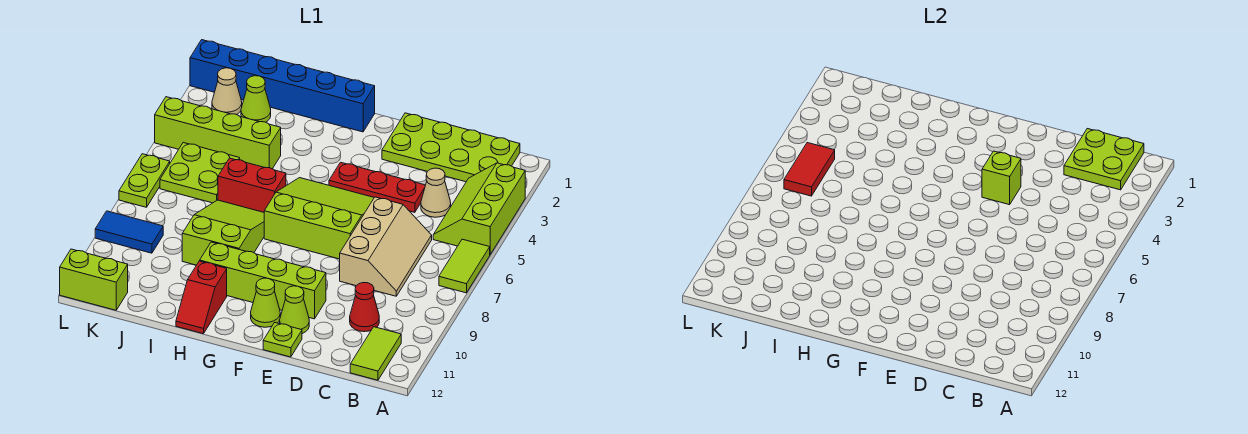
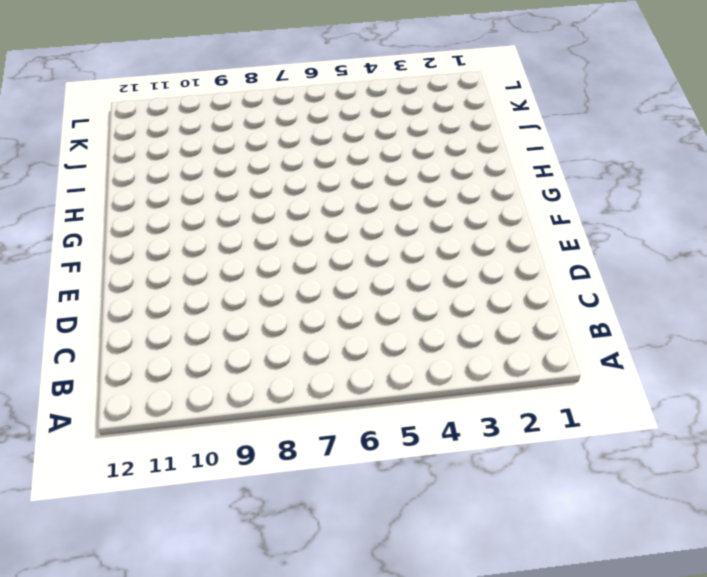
none -> lime slope A3:B5 level 1 top A
none -> lime tile A6:A7 level 1
none -> lime plate B1:E2 level 1

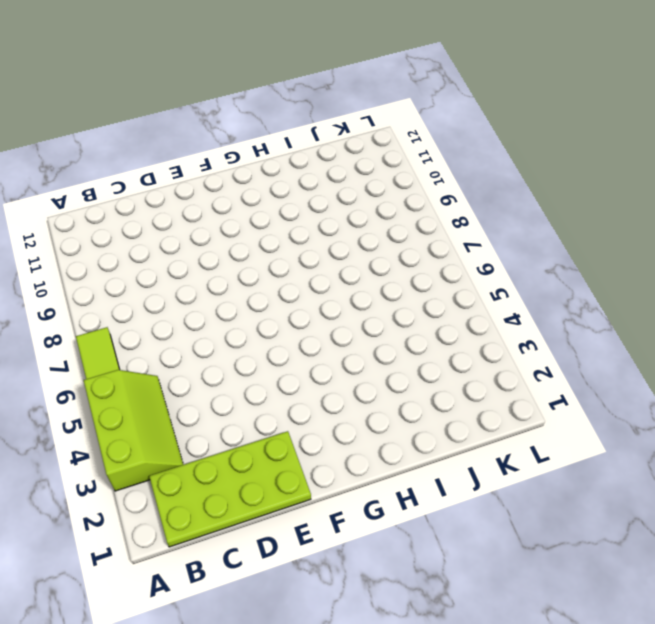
none -> lime tile B11:B12 level 1
none -> tan cone C4 level 1
none -> tan slope C6:D8 level 1 top D

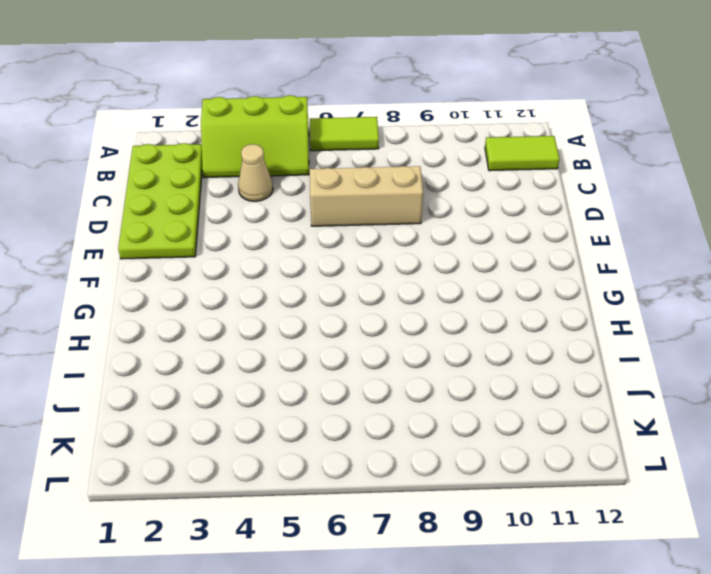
none -> red cone C10 level 1
none -> red plate D4:F4 level 1
none -> lime slope E5:G7 level 1 top 7

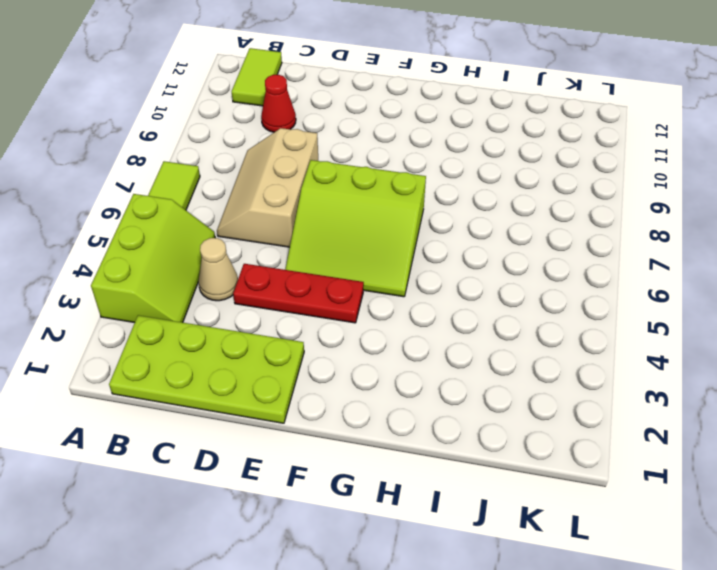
none -> lime brick E10:H10 level 1
none -> lime cone E11 level 1
none -> lime plate E12 level 1

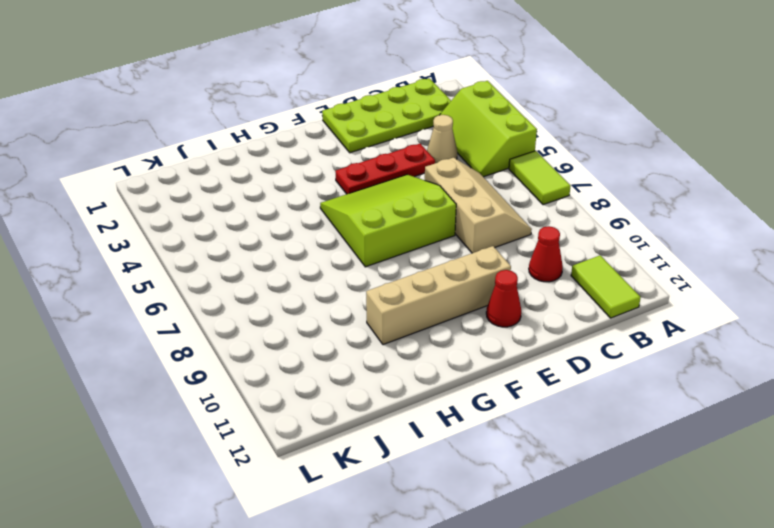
tan brick E10:H10 level 1 -> lime brick E10:H10 level 1
red cone E11 level 1 -> lime cone E11 level 1
none -> lime plate E12 level 1
none -> lime cone F11 level 1
none -> blue brick G1:L1 level 1

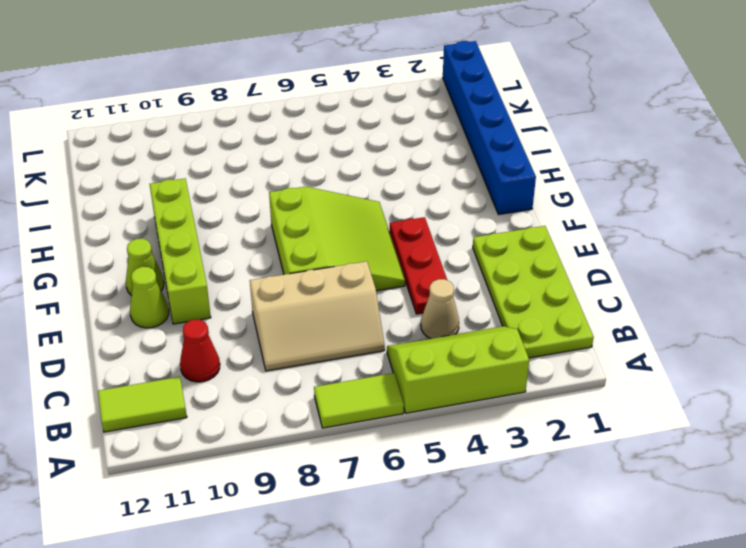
none -> lime plate E12 level 1
none -> red brick H6:I6 level 1
none -> lime slope H7:I9 level 1 top 9

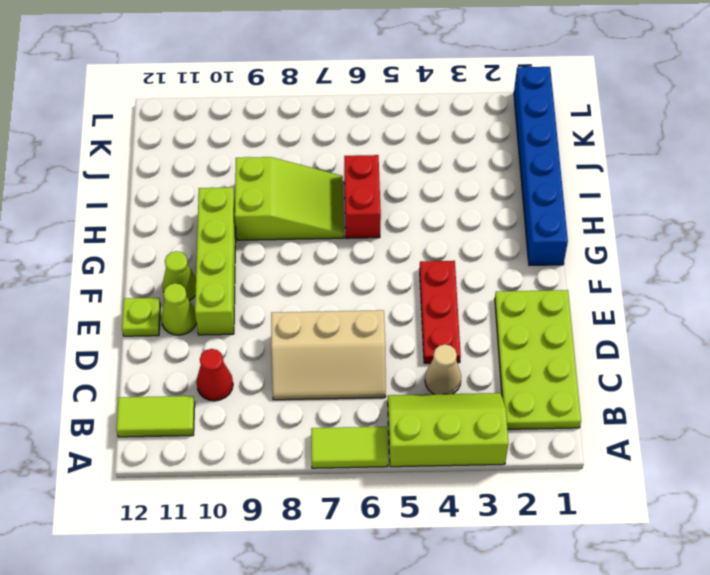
none -> lime slope E5:G7 level 1 top 7
none -> red slope H11:H12 level 1 top 11
none -> lime brick I4:L4 level 1

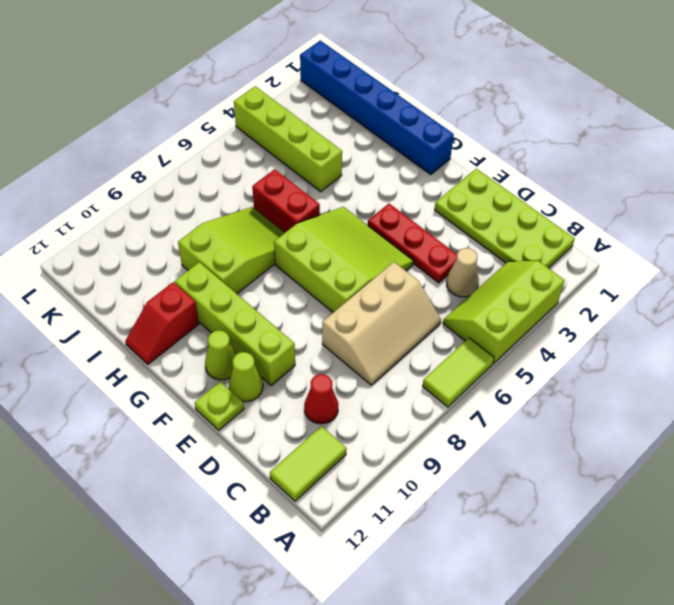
none -> lime cone J2 level 1
none -> lime plate J5:K6 level 1
none -> tan cone K2 level 1

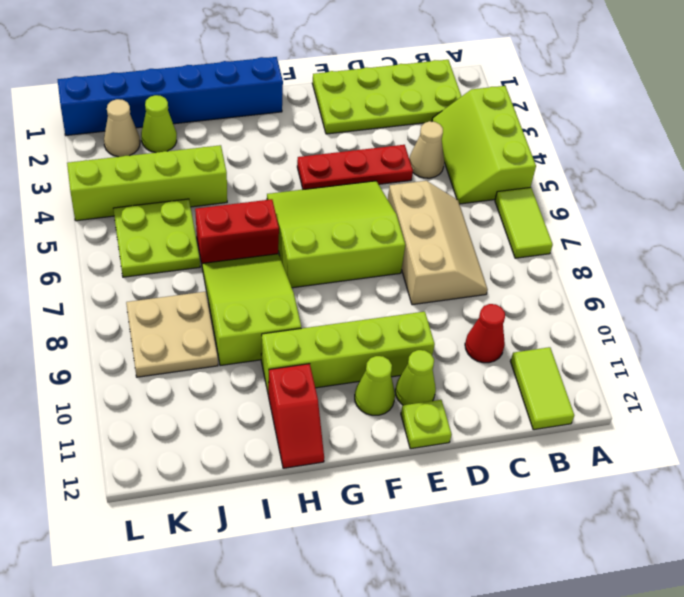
tan plate J8:K9 level 1 -> blue tile K9:L9 level 1
none -> lime brick K12:L12 level 1
none -> lime plate L6:L7 level 1
none -> lime plate B1:C2 level 2

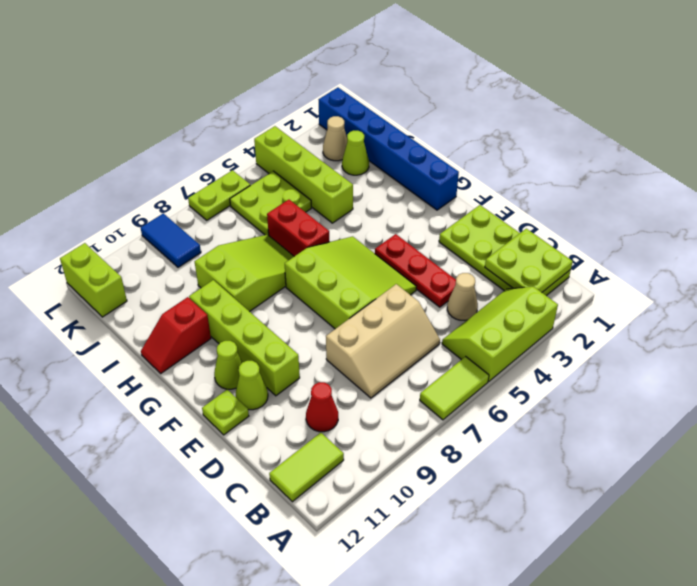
none -> lime brick E4 level 2
none -> red tile K5:K6 level 2

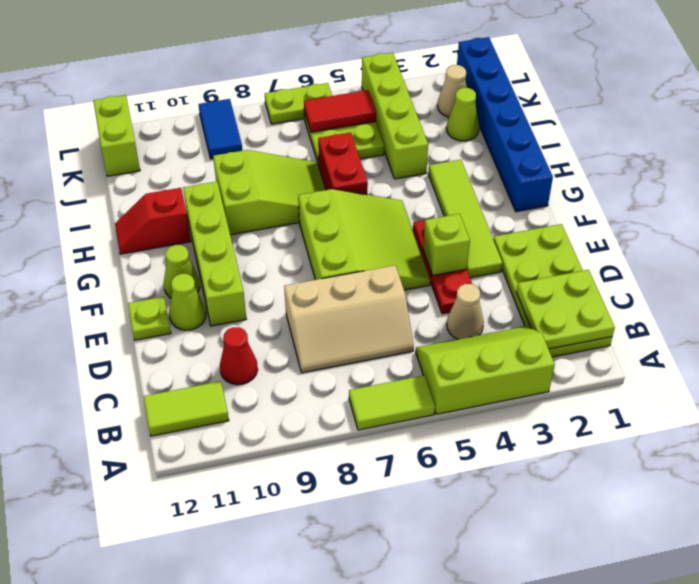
lime tile E3:H3 level 1 -> none

